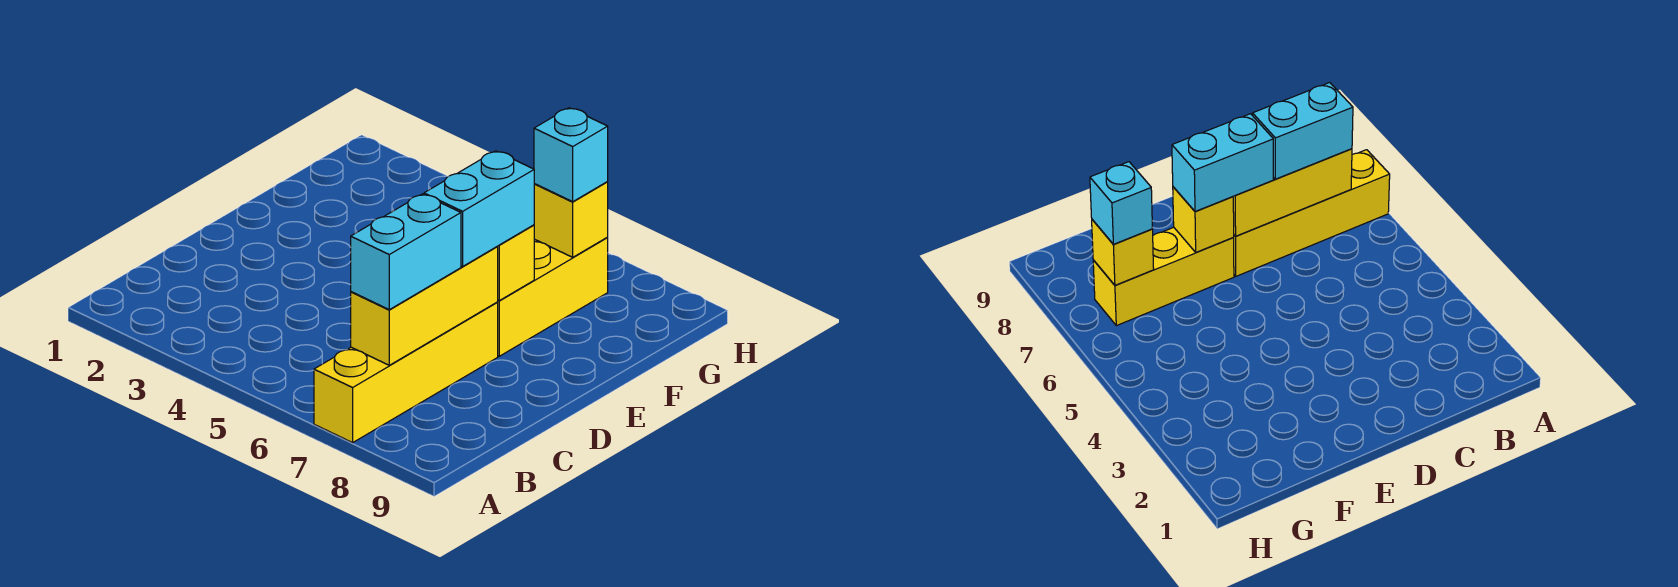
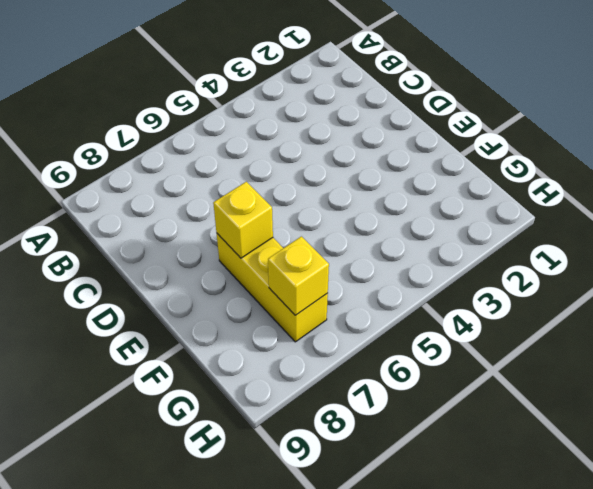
none -> yellow brick A7:D7 level 1
none -> yellow brick B7:D7 level 2

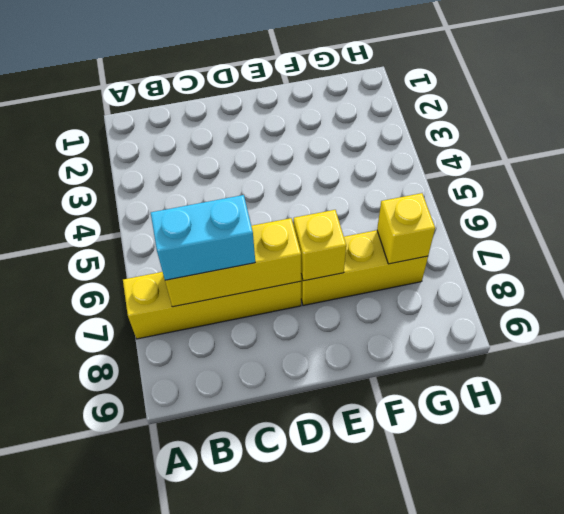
none -> cyan brick D7:E7 level 3
none -> cyan brick G7 level 3

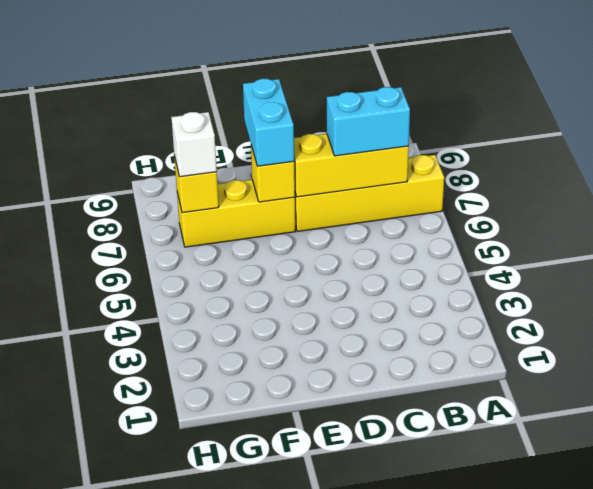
cyan brick E7:E8 level 3 -> cyan brick D7:E7 level 3
white brick G7 level 3 -> cyan brick G7 level 3

